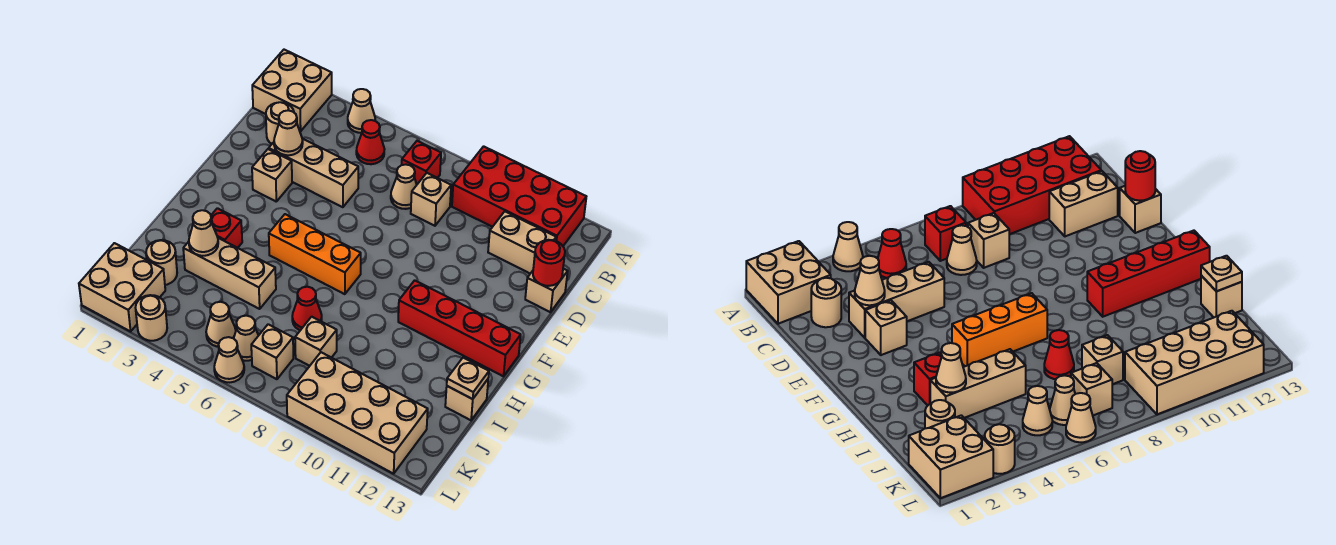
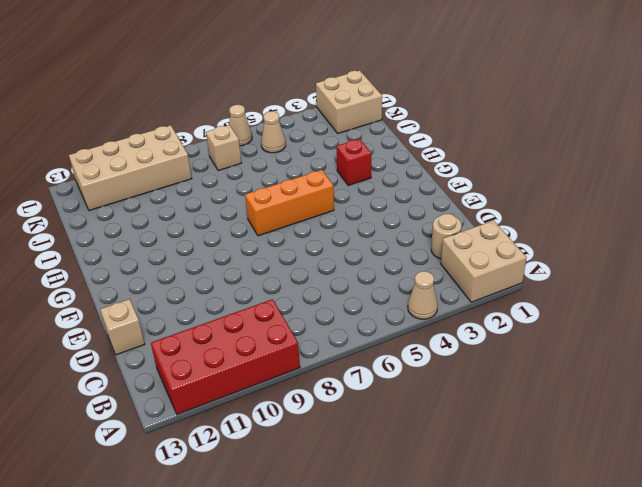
none -> red cone B5 level 1
none -> red brick B7 level 1
none -> tan cone C7 level 1
none -> tan brick C8 level 1

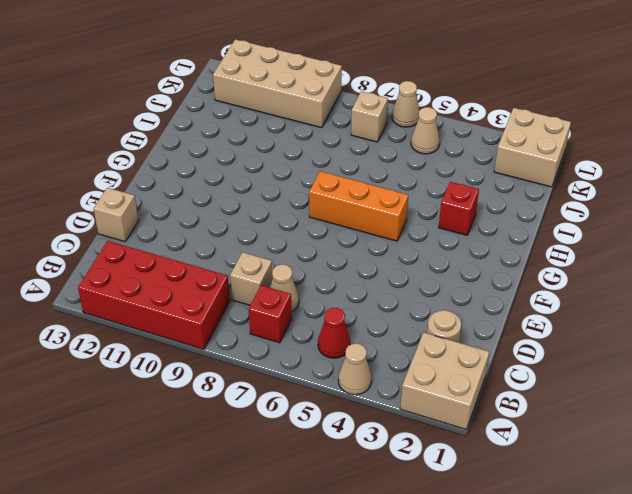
none -> tan brick C11:C12 level 1
none -> tan brick D3:D5 level 1
none -> tan brick E3 level 1
none -> red brick G10:G13 level 1

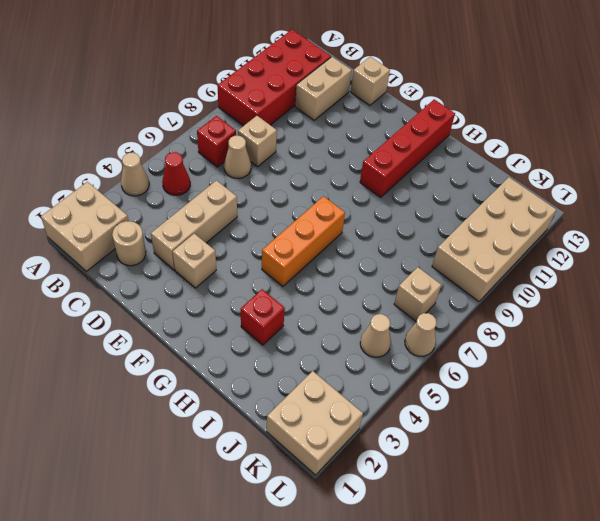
none -> tan brick I3:I5 level 1
none -> red cone I7 level 1
none -> tan brick I13 level 1
none -> tan round brick J2 level 1

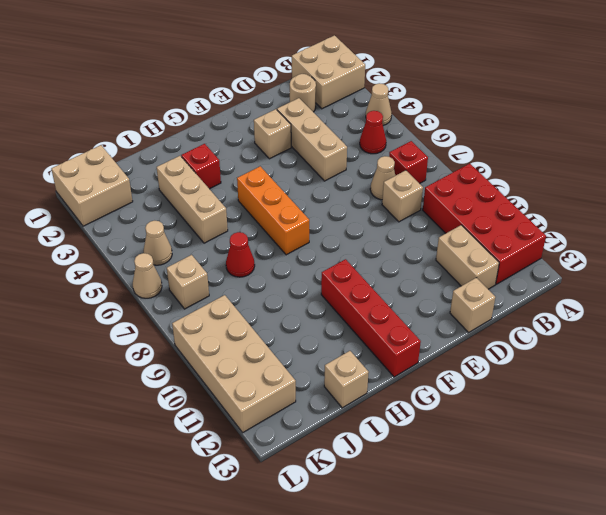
none -> tan round brick J2 level 1
none -> tan brick J8 level 1
none -> tan cone K6 level 1
none -> tan round brick L3 level 1

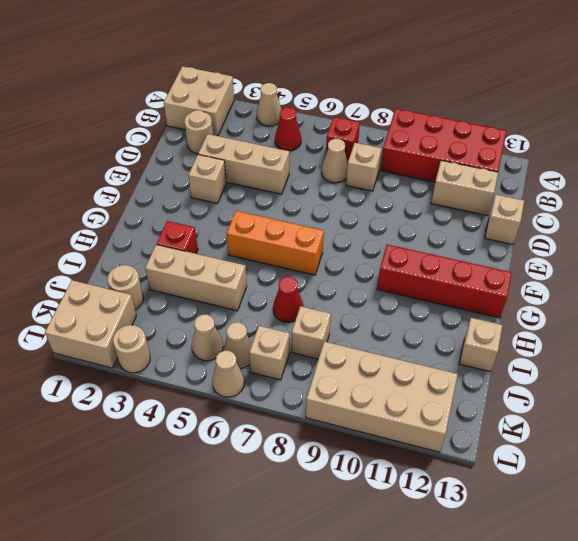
none -> tan cone D3 level 2
none -> red round brick D13 level 2
none -> tan cone I3 level 2
none -> tan plate I13 level 2

